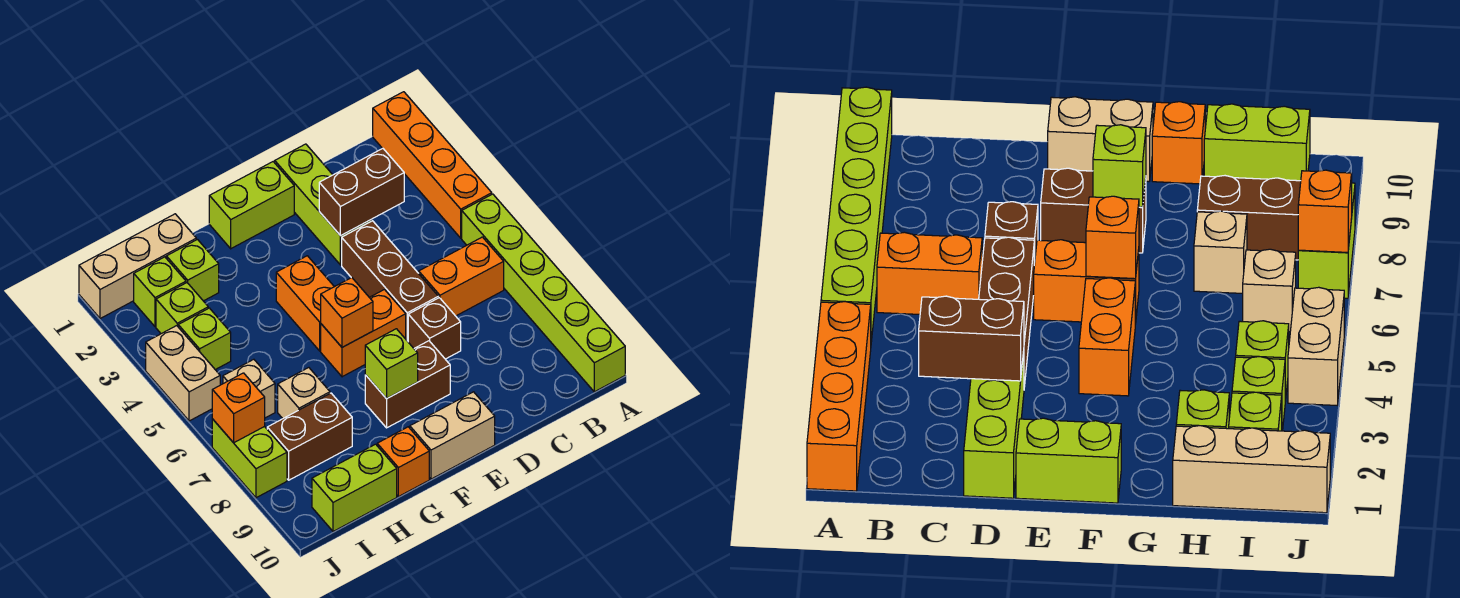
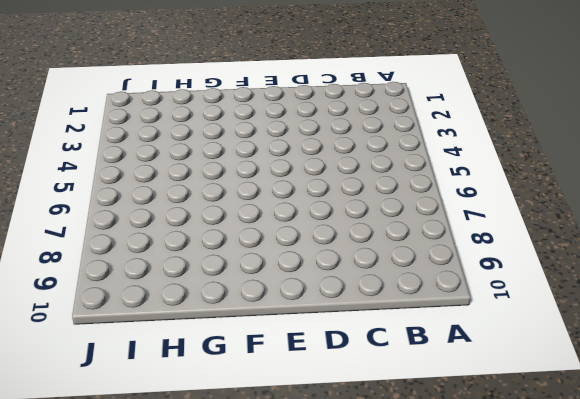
none -> orange brick A1:A4 level 1
none -> lime brick A5:A10 level 1
none -> orange brick B6:C6 level 1

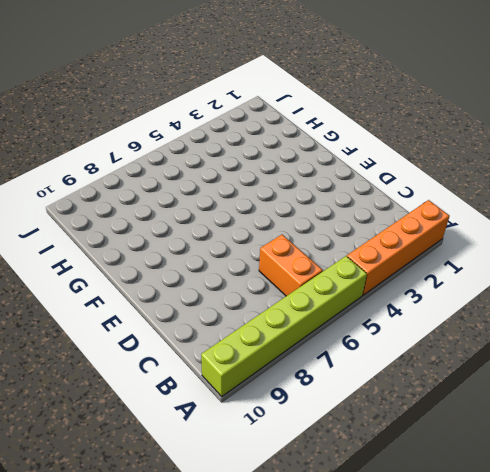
none -> lime brick D1:D3 level 1
none -> brown brick D4:D6 level 1
none -> brown brick D7 level 1

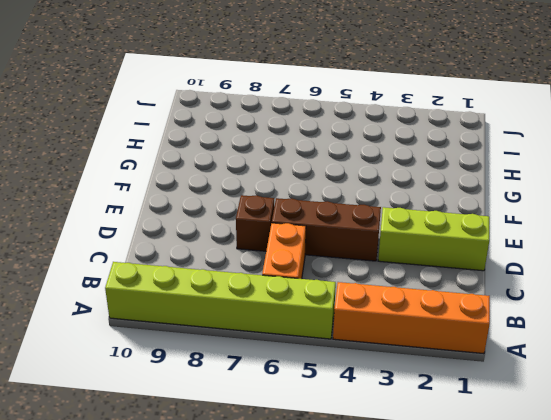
none -> lime brick E1:F1 level 1
none -> orange brick E6:F6 level 1
none -> brown brick E8:F8 level 1

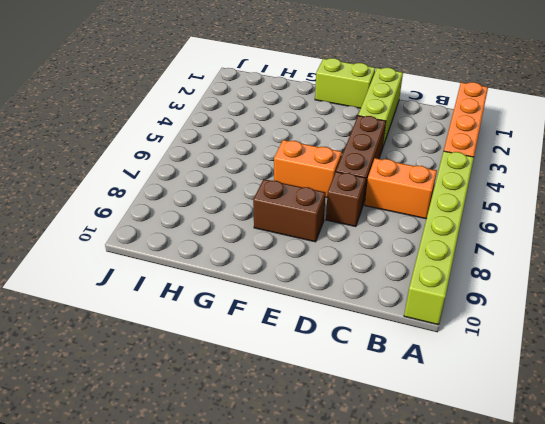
none -> tan brick E10:F10 level 1
none -> orange brick F4:F5 level 1
none -> orange brick G10 level 1

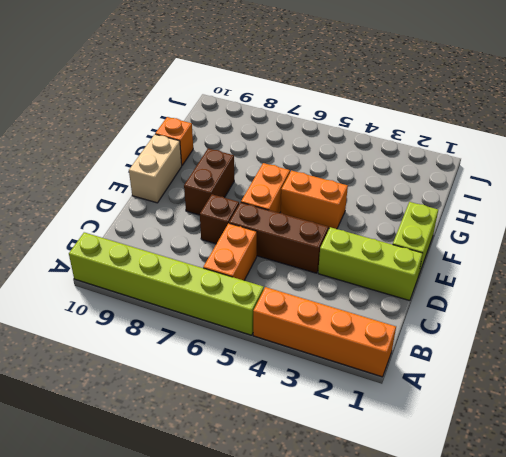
none -> tan brick H1:J1 level 1
none -> lime brick H2 level 1
none -> tan brick H7 level 1

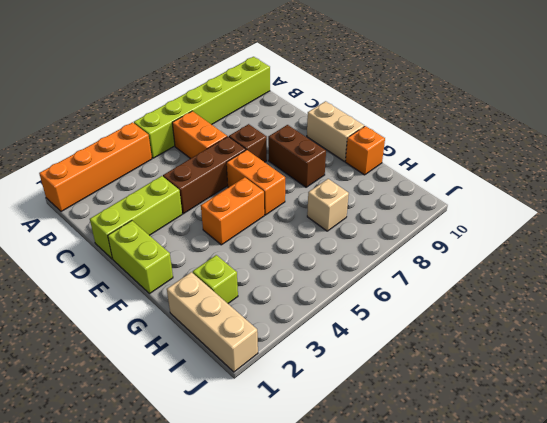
none -> brown brick H8:I8 level 1
none -> lime brick H10:I10 level 1
none -> lime brick I2 level 1

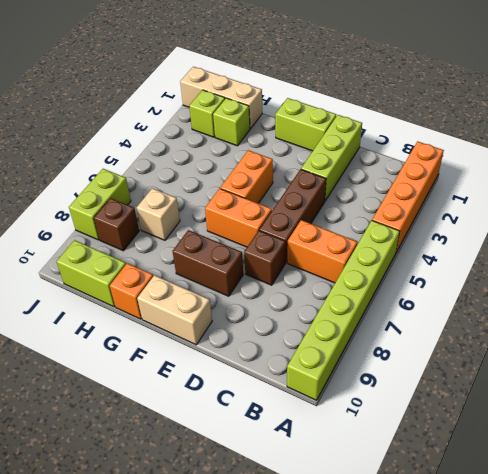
brown brick I8 level 1 -> brown brick H8:I8 level 1
none -> lime brick I3 level 1
none -> lime brick I4 level 1
none -> tan brick I6 level 1

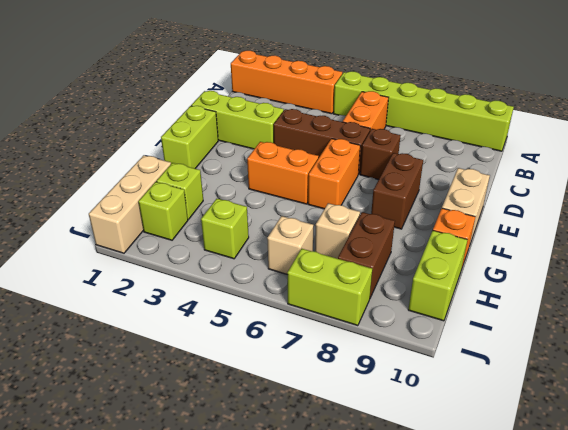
none -> lime brick I3 level 1
none -> tan brick J4:J5 level 1
none -> brown brick C3:D3 level 2

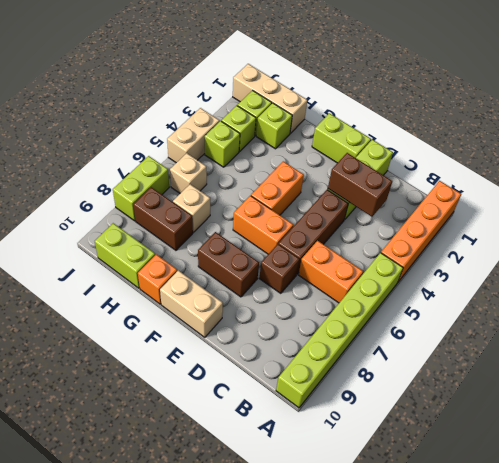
none -> orange brick F6 level 2
none -> lime brick F8 level 2
none -> orange brick J7 level 2

